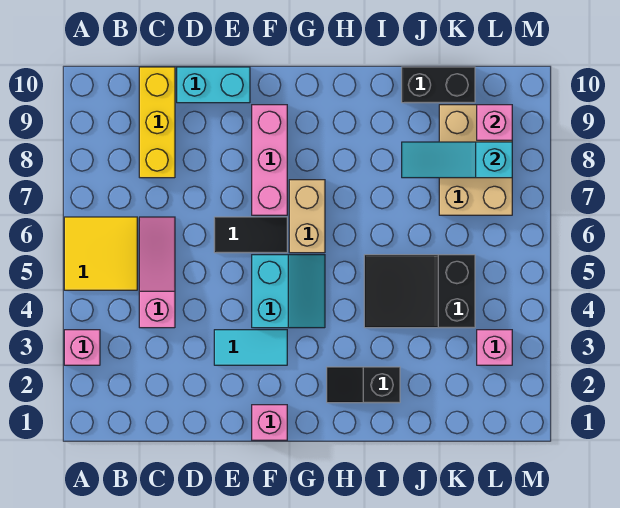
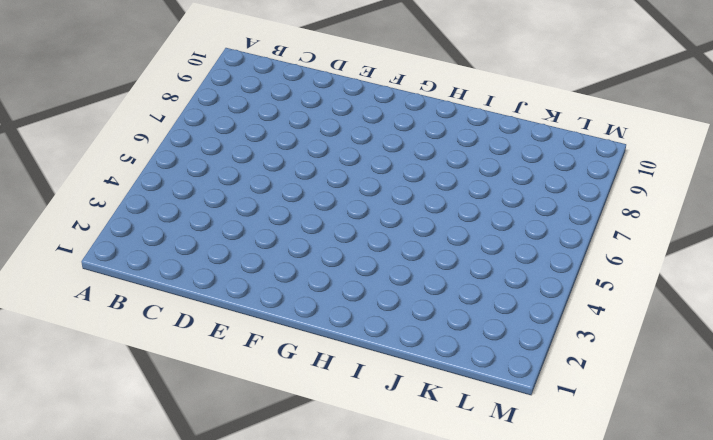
none -> pink brick A3 level 1
none -> yellow tile A5:B6 level 1
none -> pink slope C4:C6 level 1 top 4

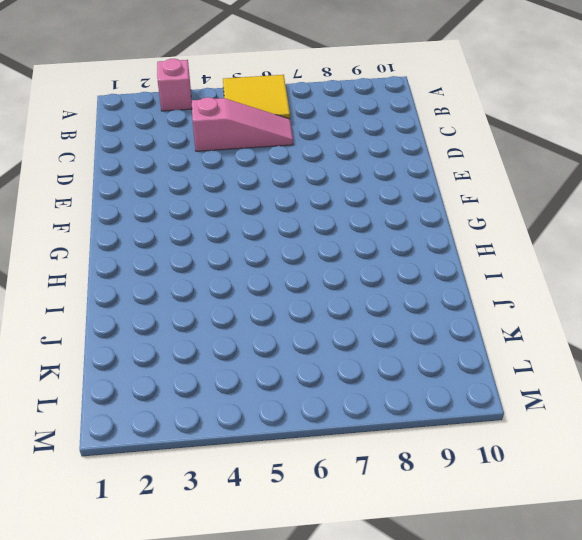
none -> yellow brick C8:C10 level 1
none -> cyan brick D10:E10 level 1
none -> cyan tile E3:F3 level 1

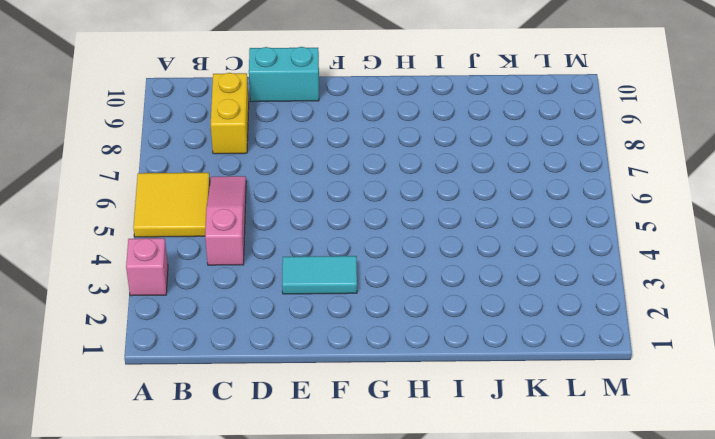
yellow brick C8:C9 level 1 -> yellow brick C8:C10 level 1
none -> black tile E6:F6 level 1
none -> pink brick F1 level 1
none -> cyan slope F4:G5 level 1 top F

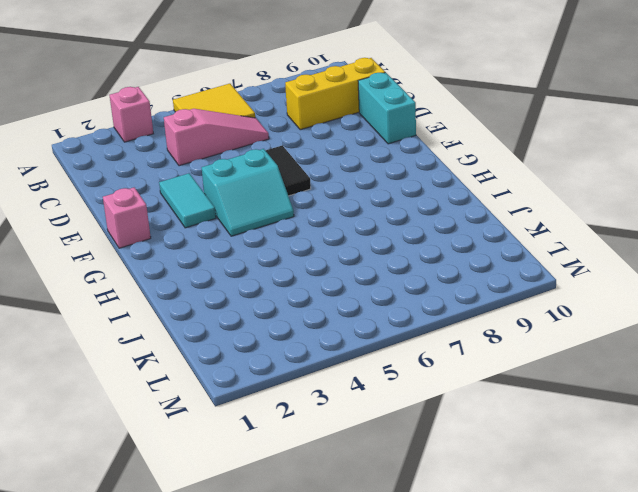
none -> pink brick F7:F9 level 1
none -> tan brick G6:G7 level 1
none -> black slope H2:I2 level 1 top I

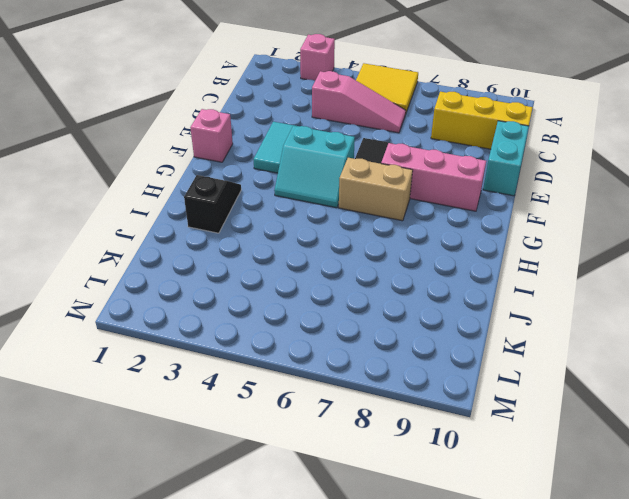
none -> black slope I4:K5 level 1 top K
none -> black brick J10:K10 level 1
none -> tan brick K7:L9 level 1

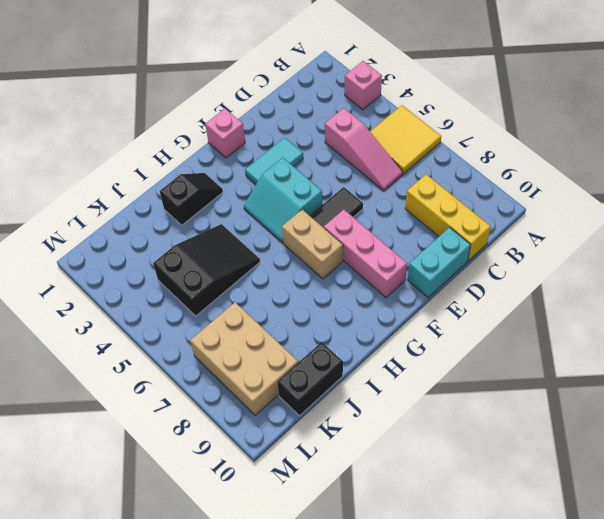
none -> pink brick L3 level 1
none -> cyan slope J8:L8 level 2 top L
none -> pink brick L9 level 2

